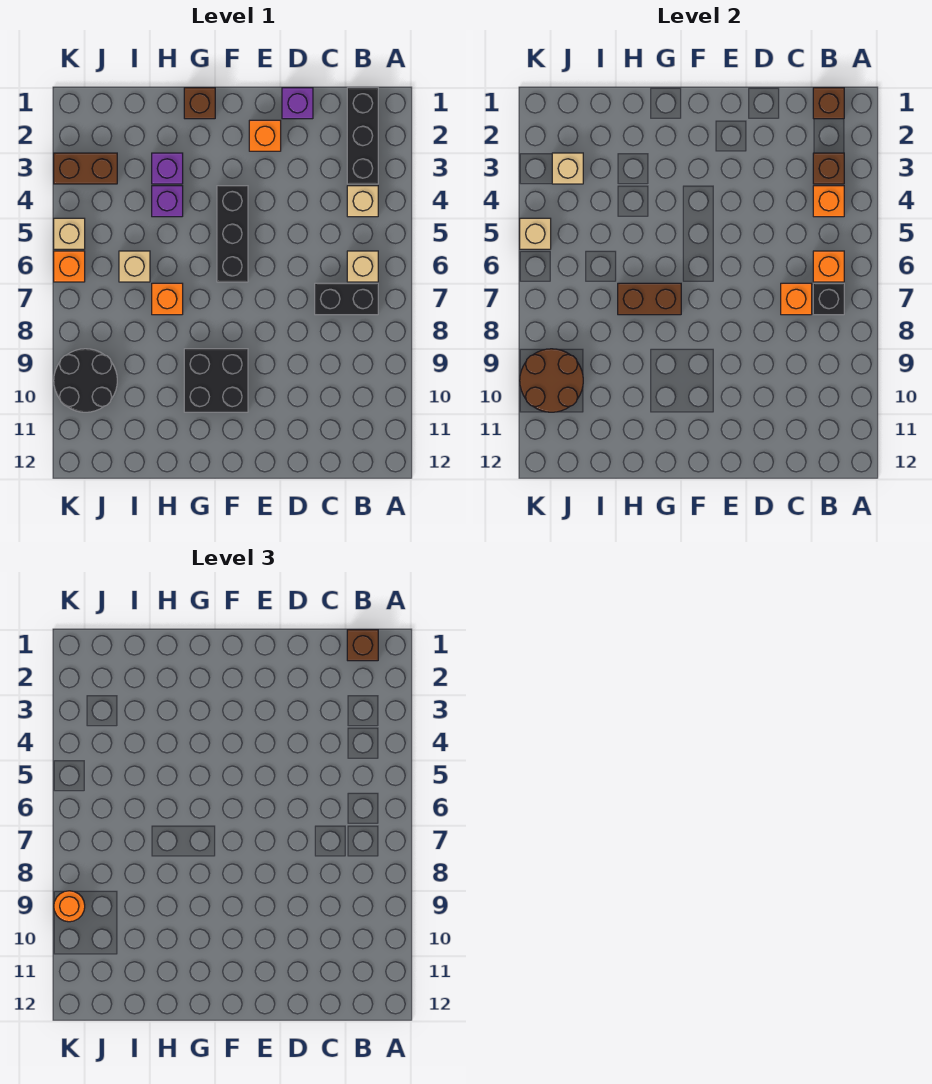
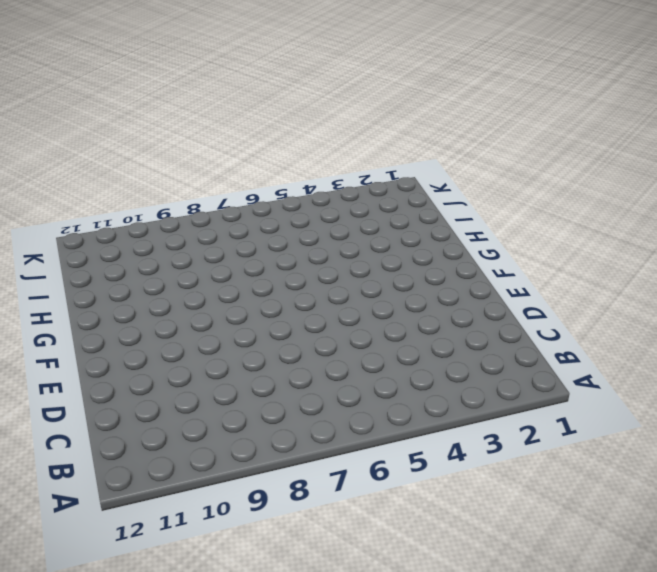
none -> black brick B1:B3 level 1
none -> tan brick B4 level 1
none -> tan brick B6 level 1

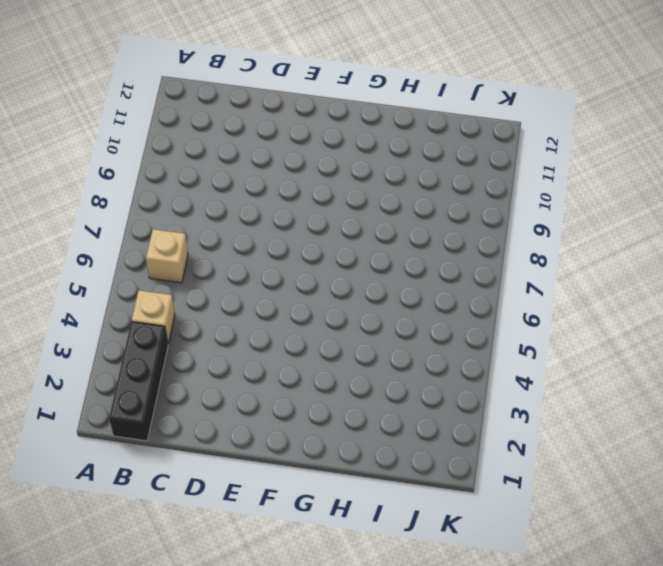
none -> black brick B7:C7 level 1
none -> purple brick D1 level 1
none -> orange brick E2 level 1

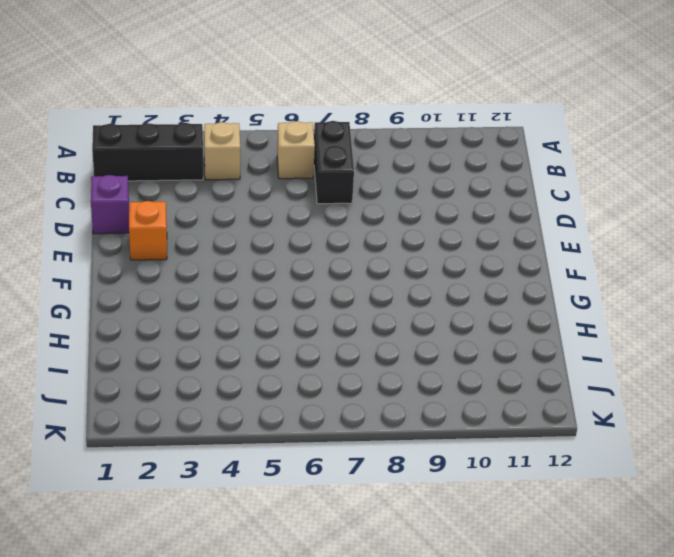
none -> black brick F4:F6 level 1
none -> black brick F9:G10 level 1
none -> brown brick G1 level 1

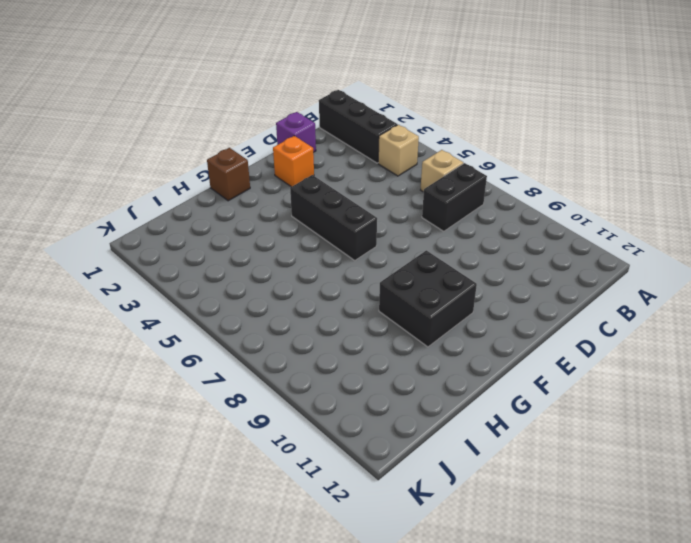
none -> purple brick H3 level 1
none -> purple brick H4 level 1
none -> orange brick H7 level 1

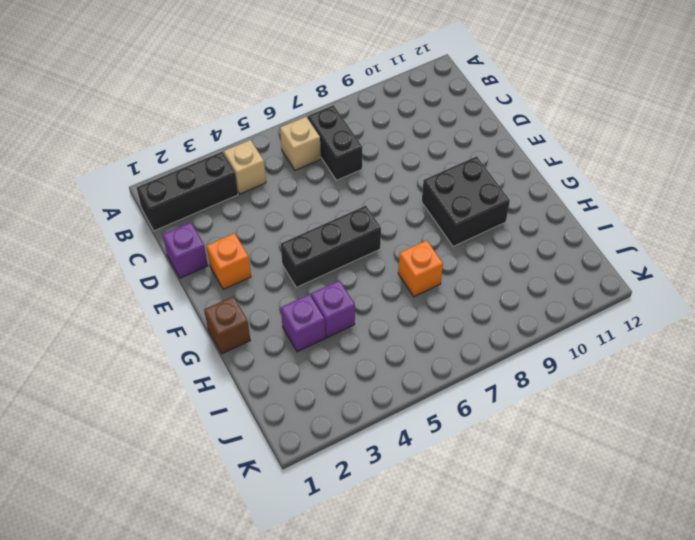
none -> tan brick I6 level 1
none -> brown brick J3:K3 level 1
none -> black round brick J9:K10 level 1

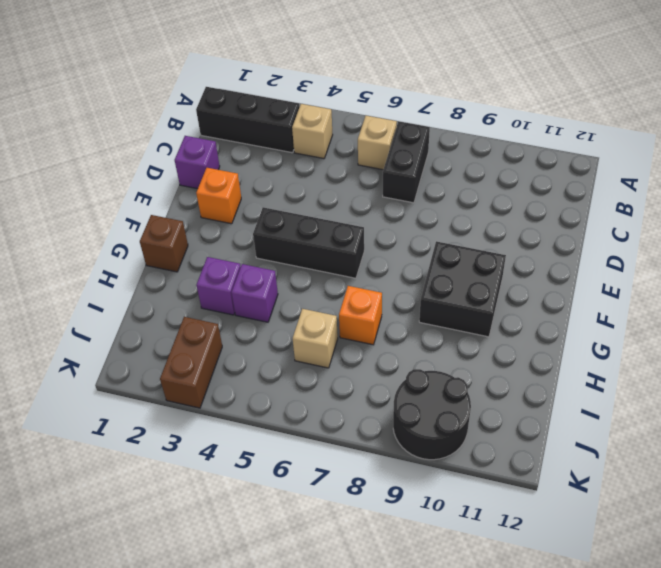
none -> tan brick K5 level 1
none -> orange brick K6 level 1
none -> brown brick B1 level 2

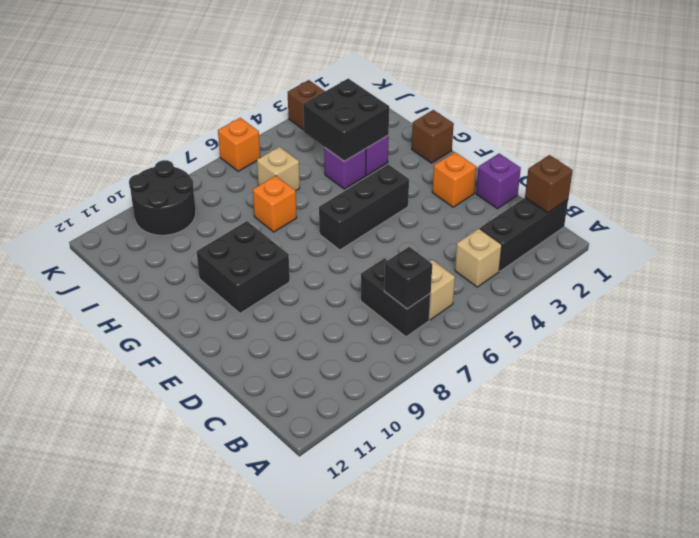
black brick H3:I4 level 2 -> none
none -> tan brick K5 level 1
none -> brown brick B3 level 2
none -> orange brick B4 level 2

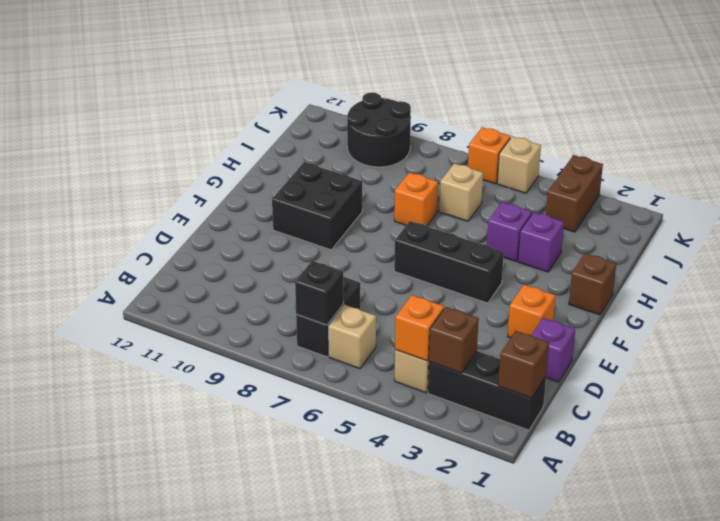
none -> orange brick B6 level 2
none -> orange brick C7 level 2
none -> brown brick G7:H7 level 2

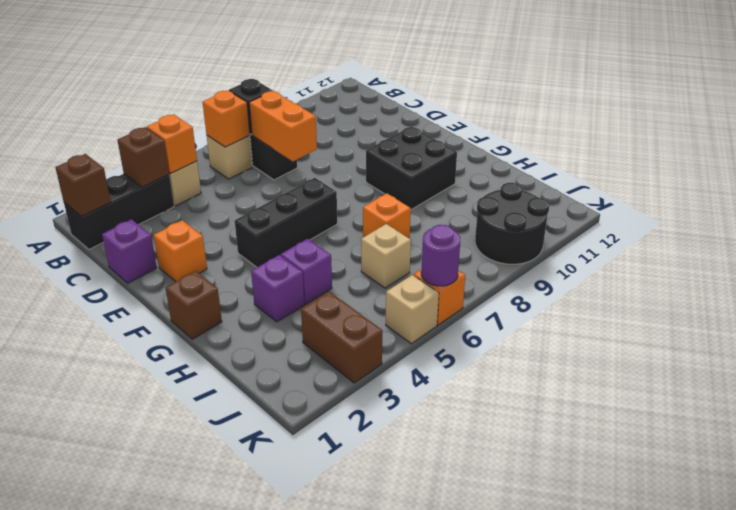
orange brick C7:D7 level 2 -> orange brick C7 level 2
purple round brick K6 level 2 -> none
none -> brown brick G7:H7 level 2
none -> tan brick J3 level 2
none -> brown round brick J9:K10 level 2

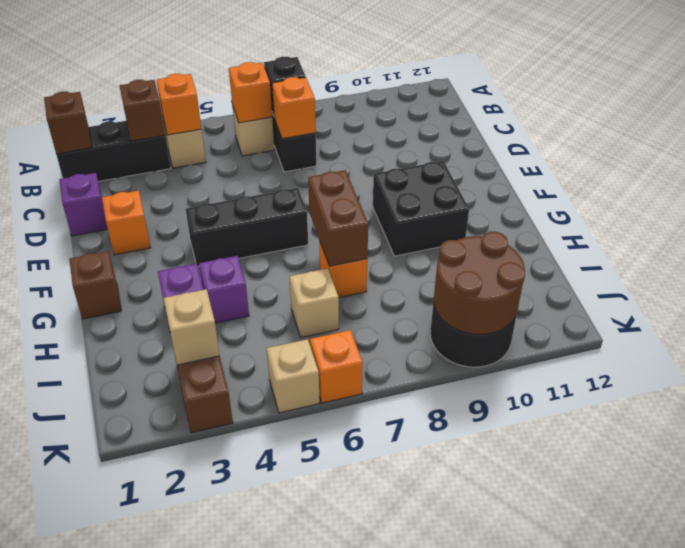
none -> tan brick K5 level 2
none -> brown brick B1 level 3
none -> orange round brick K9 level 3

